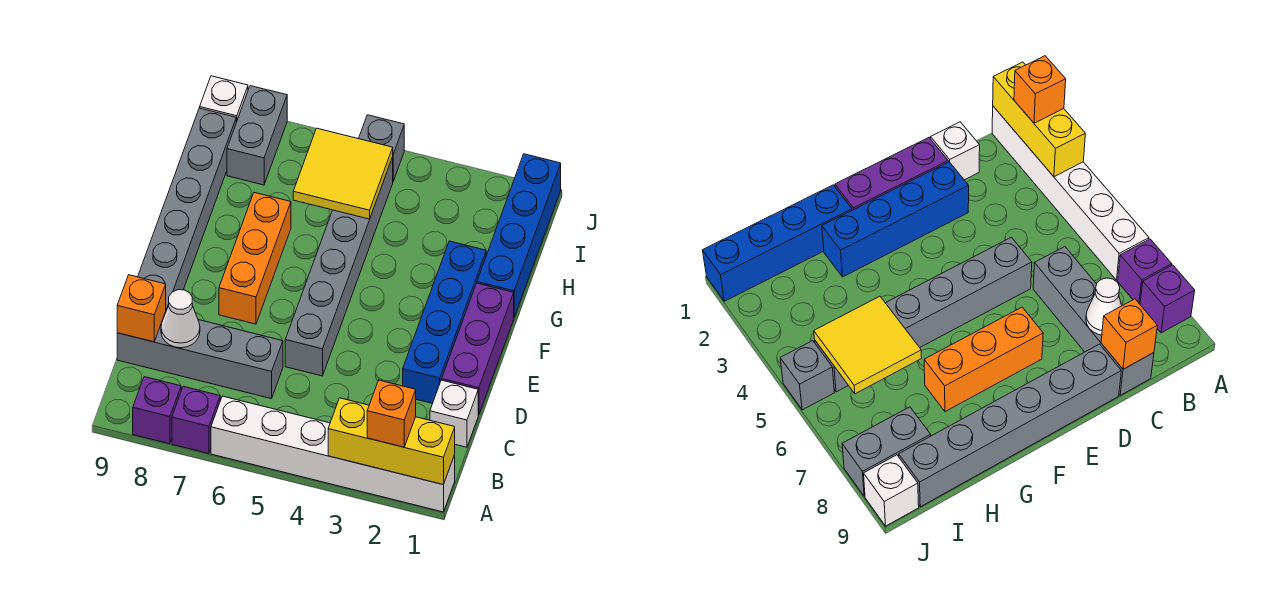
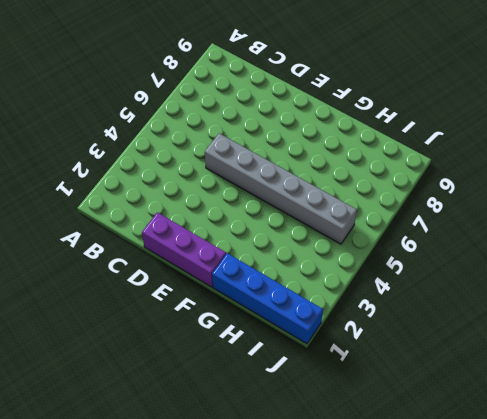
none -> white brick A1:A6 level 1
none -> purple brick A7 level 1
none -> purple brick A8 level 1

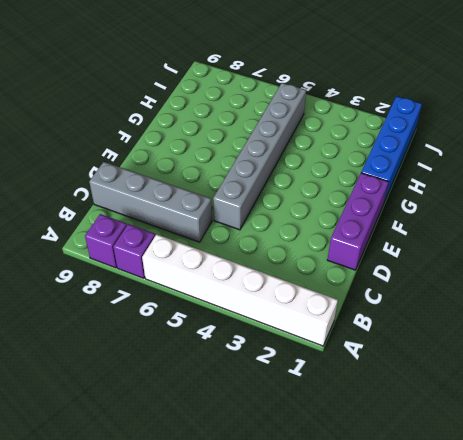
none -> white brick C1 level 1
none -> blue brick D2:G2 level 1
none -> grey brick D9:I9 level 1

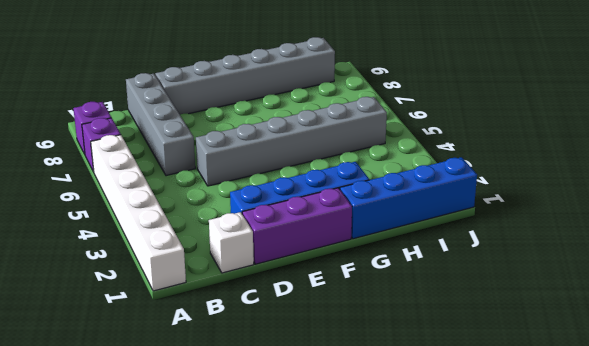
none -> orange brick E7:G7 level 1
none -> grey brick I8:J8 level 1
none -> grey brick J5 level 1

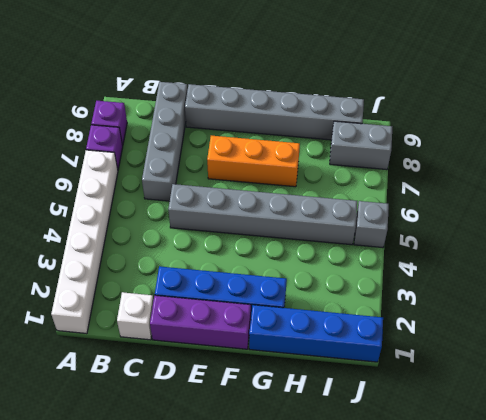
none -> white brick J9 level 1
none -> yellow brick A1:A3 level 2
none -> white cone C8 level 2

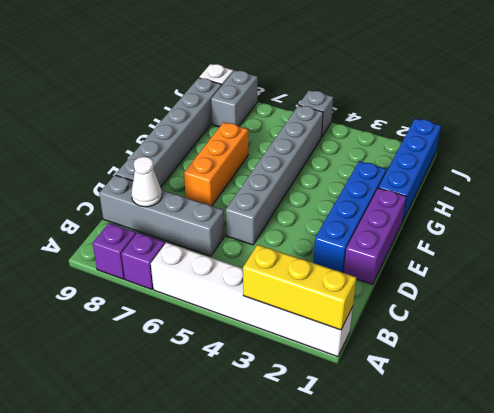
none -> white brick C1 level 1
none -> orange brick C9 level 2
none -> yellow tile H5:I6 level 2

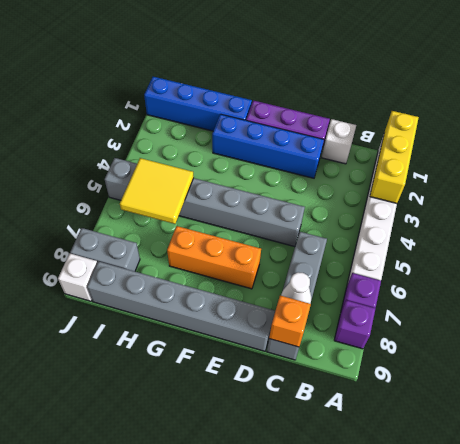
none -> orange brick A2 level 3

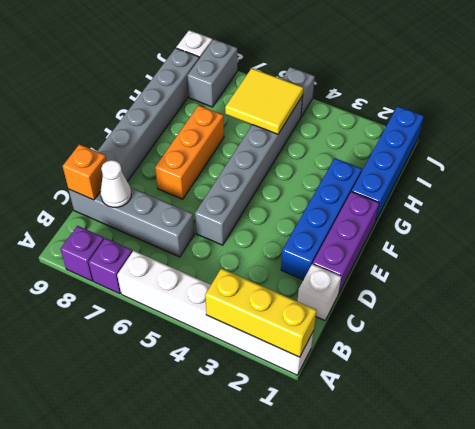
none -> orange brick A2 level 3

